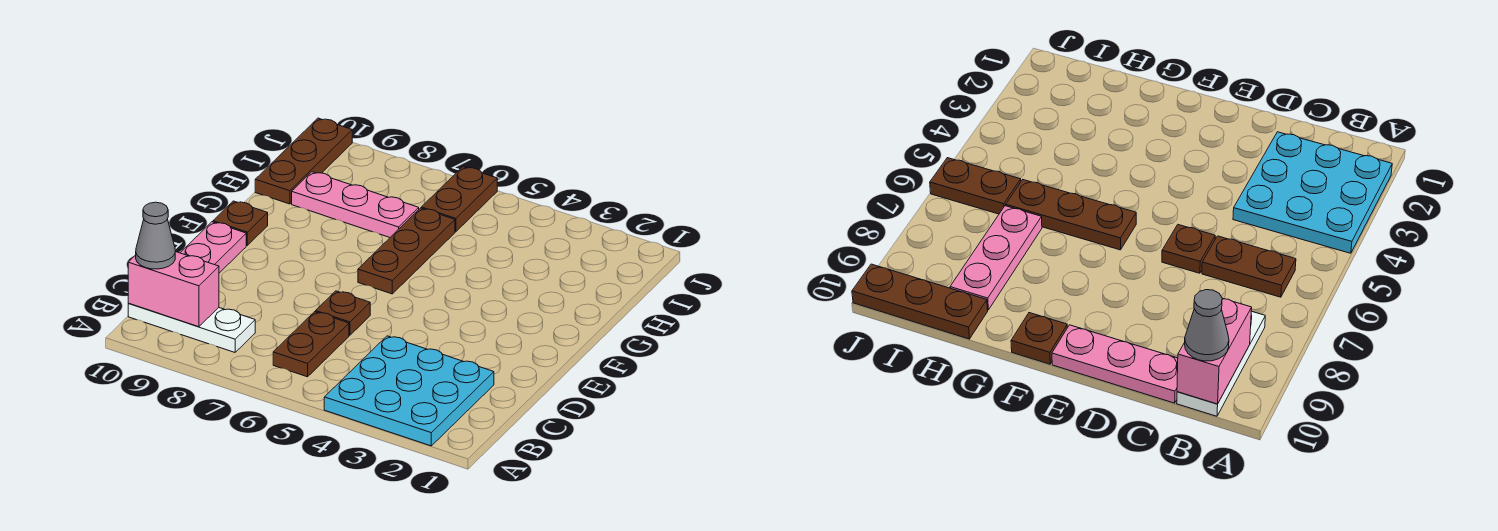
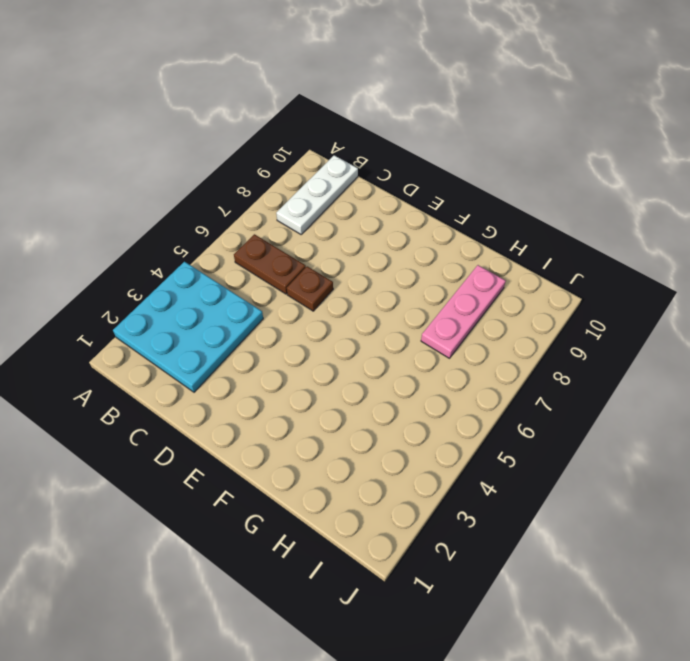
none -> pink plate C10:E10 level 1
none -> brown plate F6:H6 level 1
none -> brown plate F10 level 1

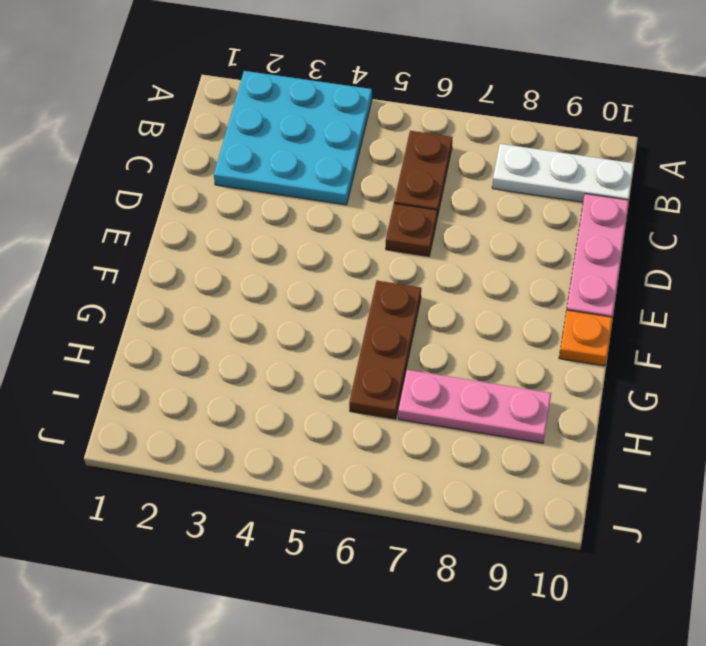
orange plate F10 level 1 -> brown plate F10 level 1
none -> brown plate H10:J10 level 1
none -> brown plate I6:J6 level 1
none -> pink brick B9:B10 level 2

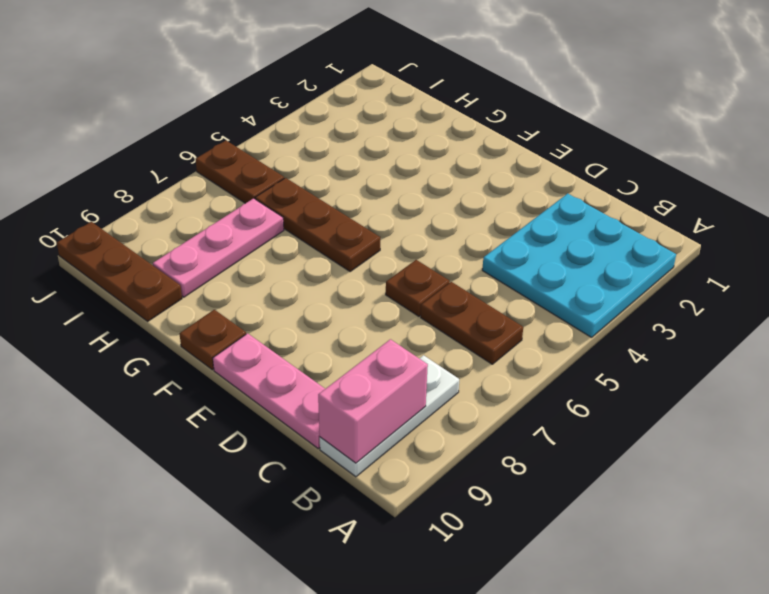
none -> grey cone B10 level 3

